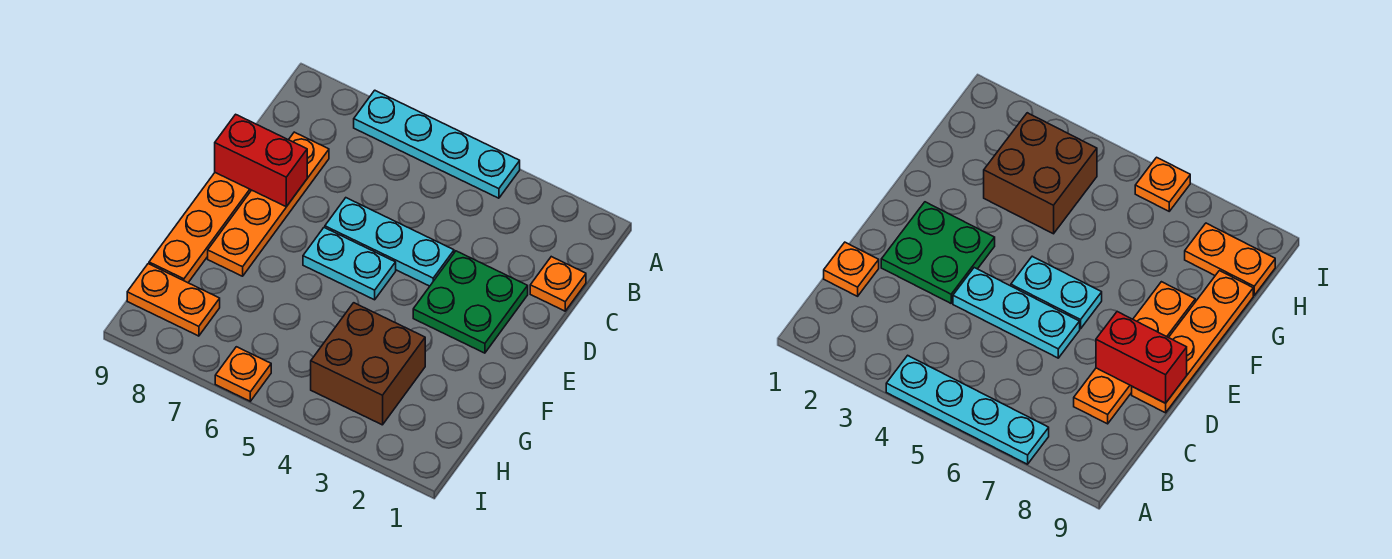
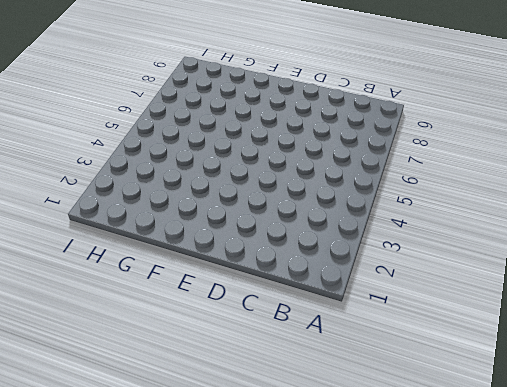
none -> cyan plate A4:A7 level 1
none -> orange plate C1 level 1

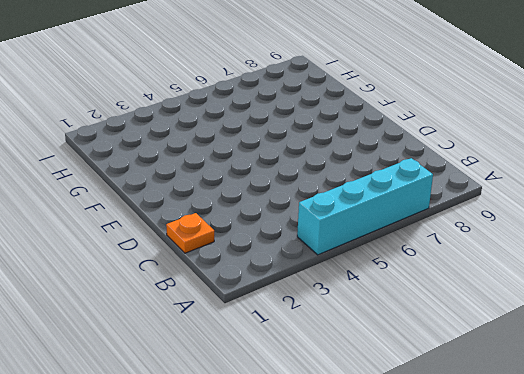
cyan brick A4:A7 level 1 -> cyan plate A4:A7 level 1
none -> orange plate C8:F8 level 1
none -> green plate D2:E3 level 1

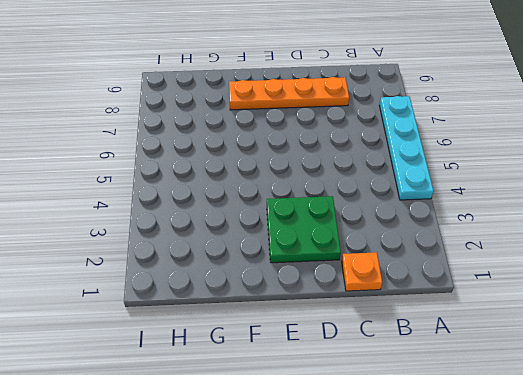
none -> cyan plate D4:D6 level 1
none -> orange plate D9:G9 level 1

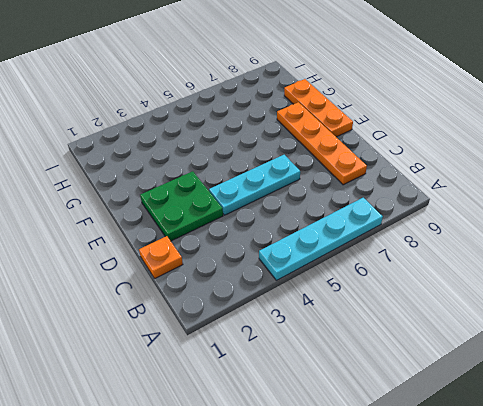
orange plate E9:G9 level 1 -> orange plate D9:G9 level 1
none -> cyan plate E5:E6 level 1
none -> brown brick G3:H4 level 1

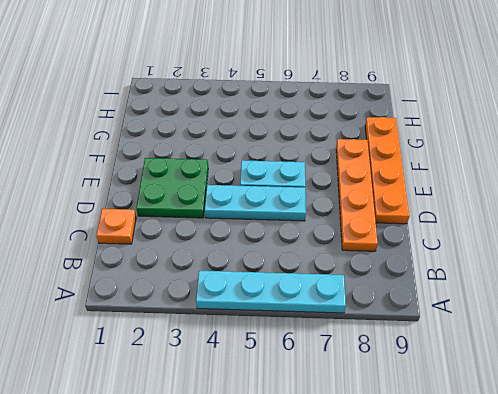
none -> brown brick G3:H4 level 1
none -> orange plate H8:H9 level 1

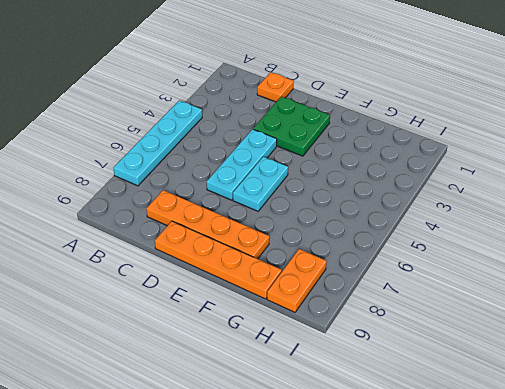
none -> brown brick G3:H4 level 1
none -> orange plate I6 level 1

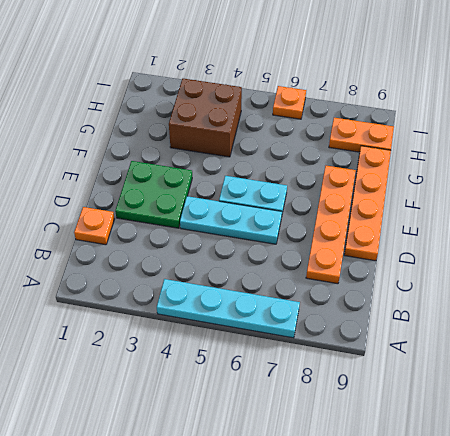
none -> red brick D8:D9 level 2

